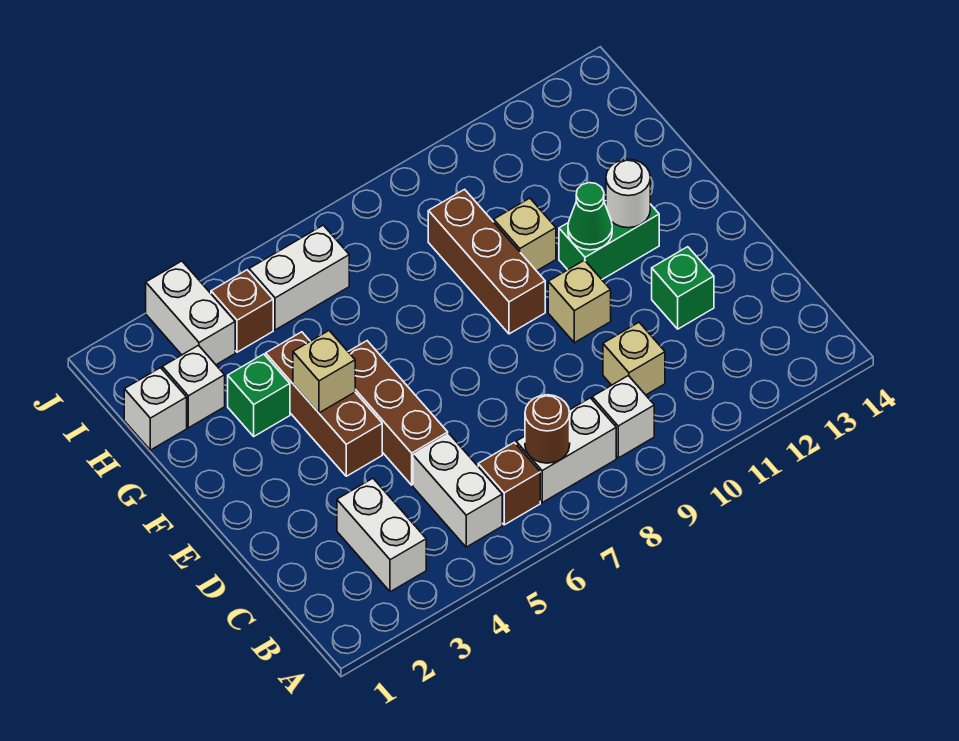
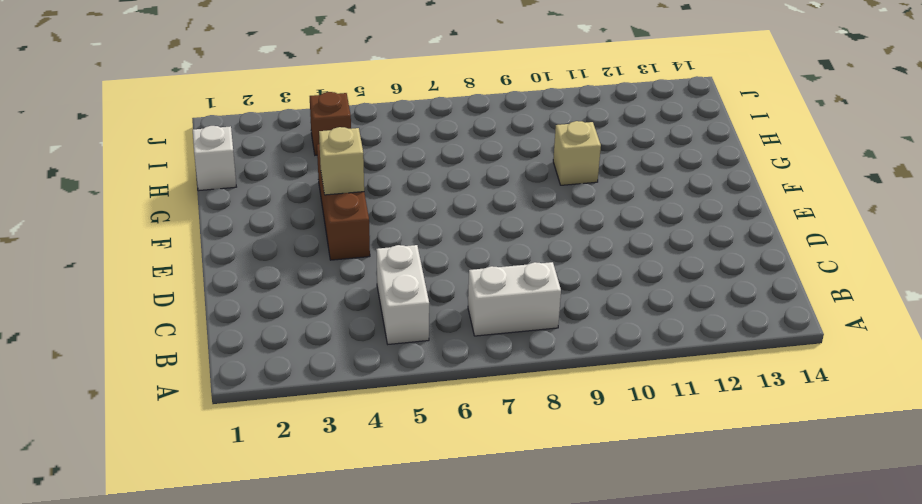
none -> white brick B3:C3 level 1
none -> brown brick B6 level 1
none -> white brick B9 level 1

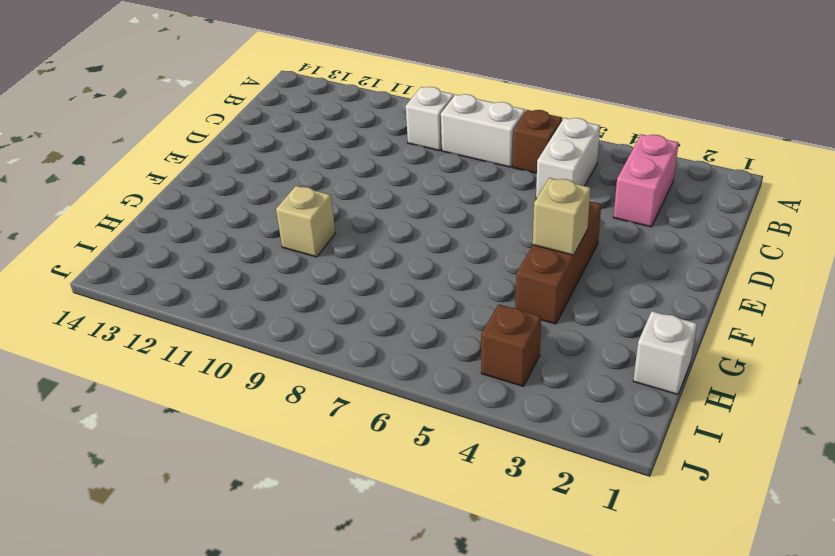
pink brick B3:C3 level 1 -> white brick B3:C3 level 1
none -> tan brick C10 level 1
none -> brown brick D5:F5 level 1
none -> green brick D12 level 1

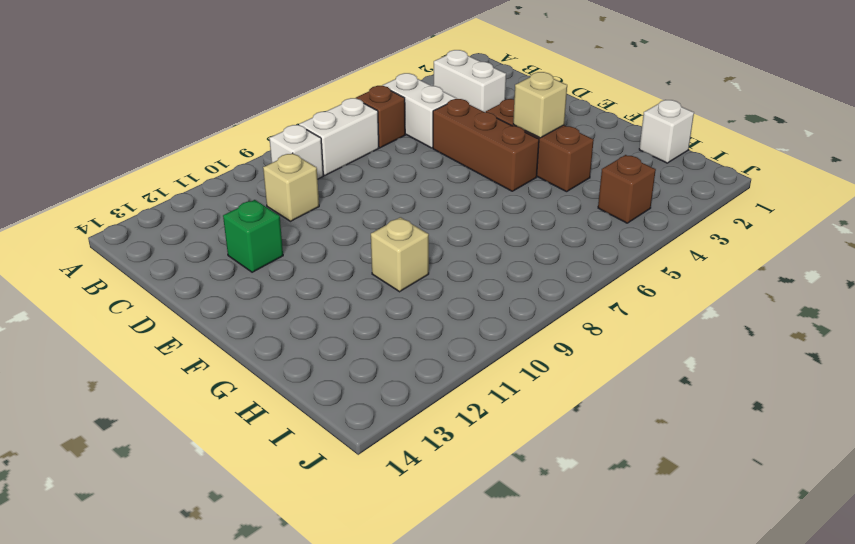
none -> tan brick E10 level 1
none -> brown brick F9:H9 level 1
none -> green brick F11:F12 level 1

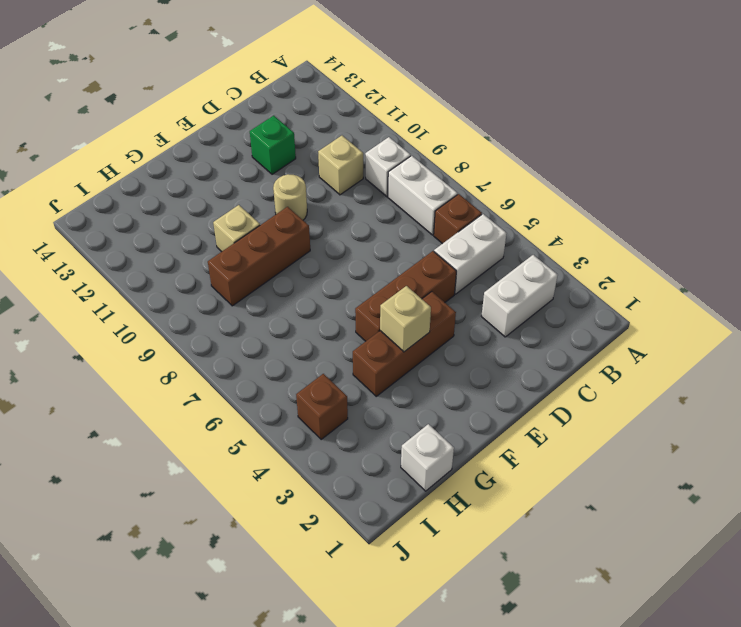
tan round brick E10 level 1 -> tan brick E10 level 1
none -> green brick F11:F12 level 1
none -> green brick G3 level 1
none -> white brick H2 level 1

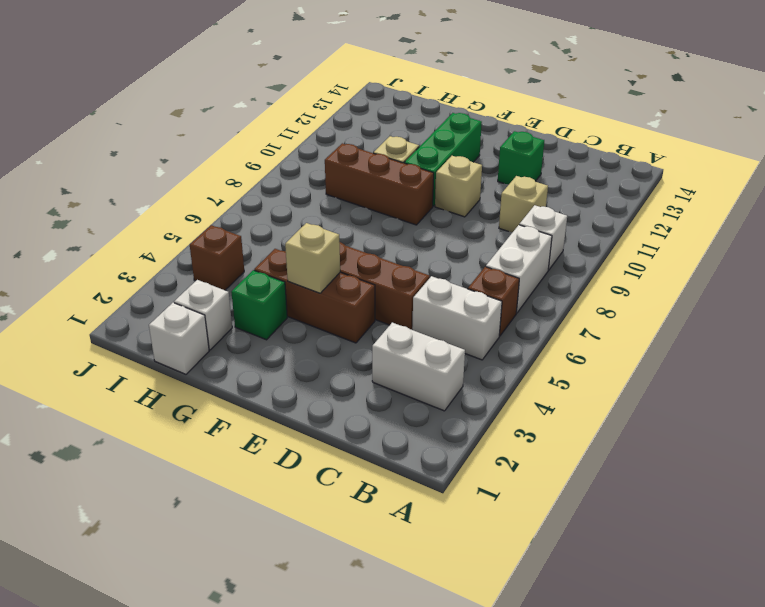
green brick F10:F12 level 1 -> green brick F11:F12 level 1
none -> white brick I3:J3 level 1
none -> white brick I5:I6 level 1
none -> brown round brick B7 level 2

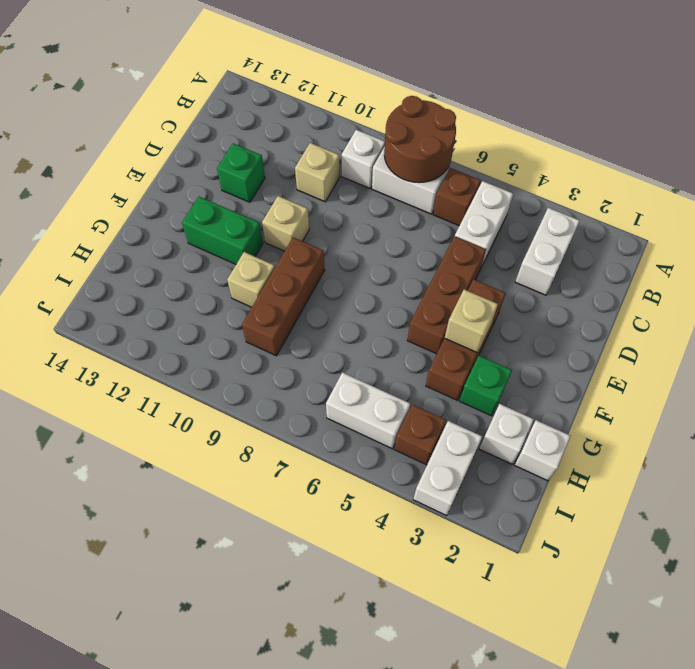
brown round brick A7:B8 level 2 -> brown round brick B7 level 2
none -> green cone F11 level 2
none -> white round brick F12 level 2

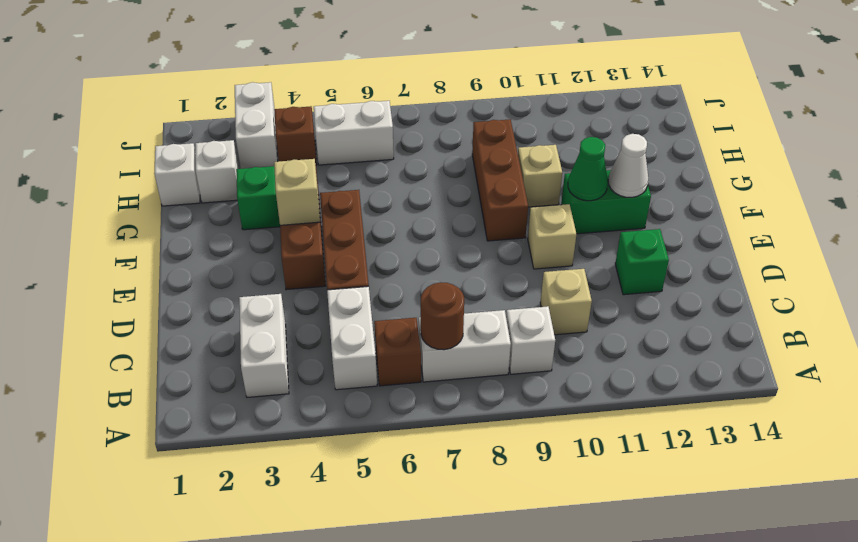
white cone F12 level 2 -> white round brick F12 level 2

